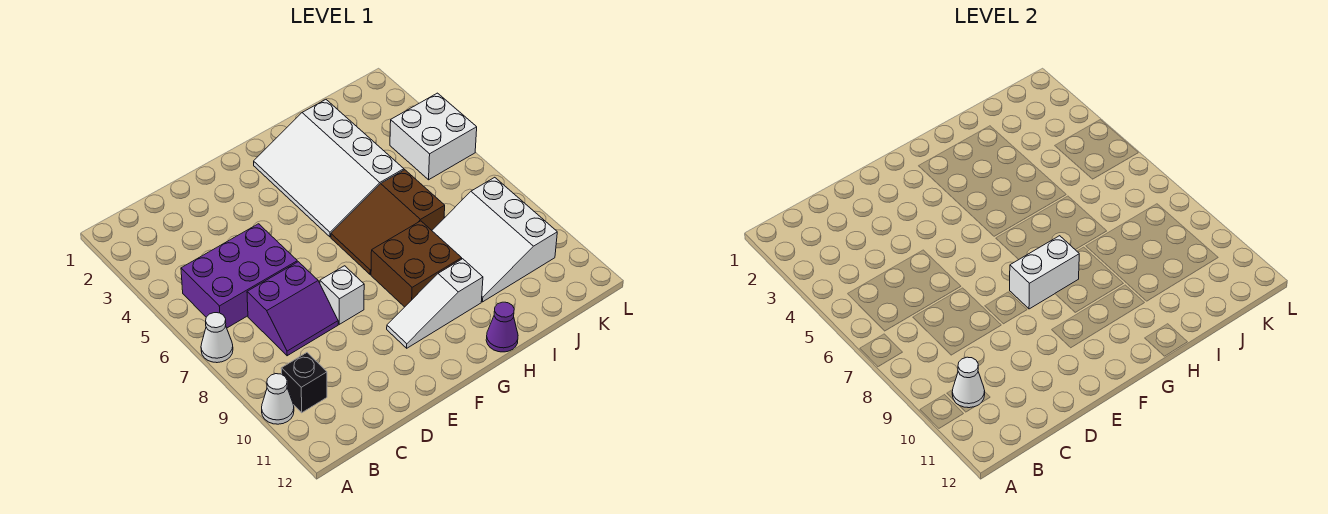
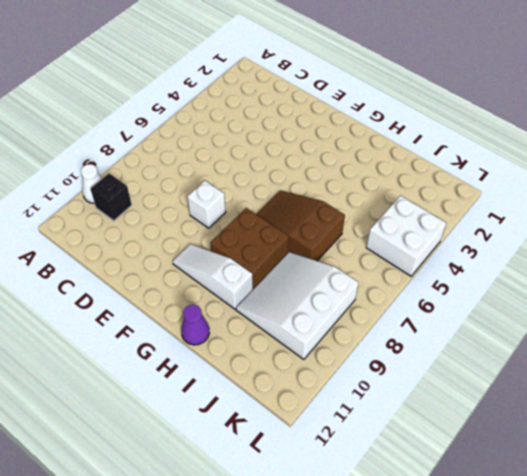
none -> white cone A7 level 1
none -> purple brick B5:D6 level 1
none -> purple slope C7:D8 level 1 top 7

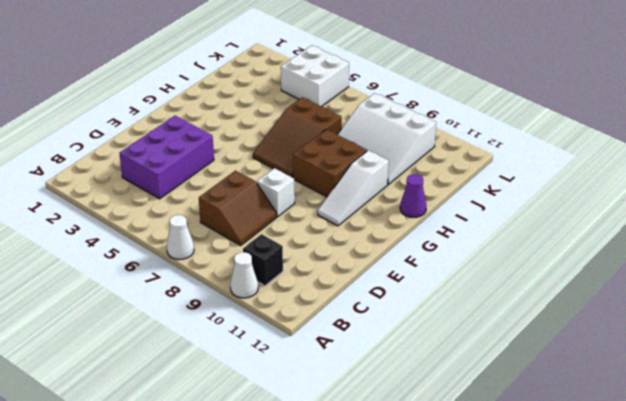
purple brick C3:E4 level 1 -> purple brick B5:D6 level 1
brown slope C7:D8 level 1 top 7 -> purple slope C7:D8 level 1 top 7
none -> white slope G2:I5 level 1 top I
none -> white cone B10 level 2
none -> white brick F8:G8 level 2

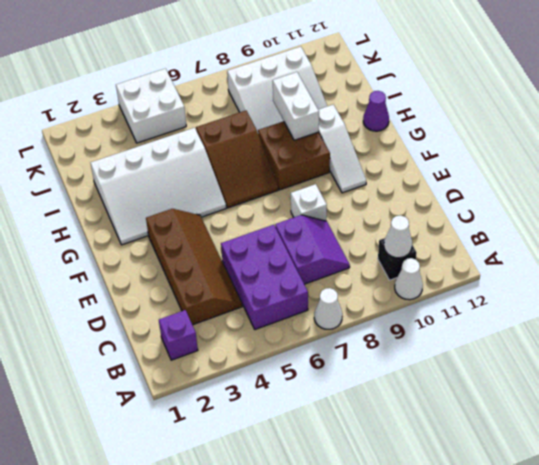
purple brick B2 level 1 -> none
brown slope C3:F4 level 1 top 3 -> none
white brick H9:I9 level 2 -> white brick F8:G8 level 2

